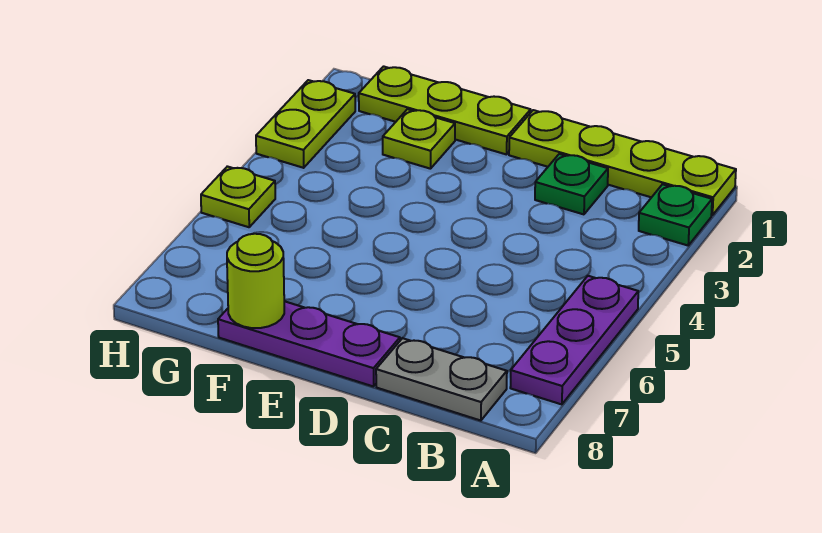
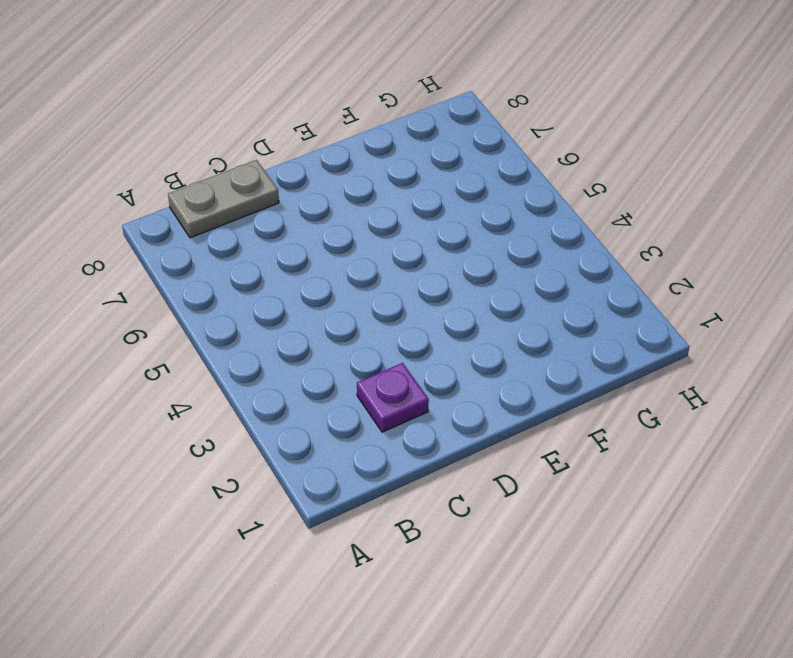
purple plate C2 level 1 -> green plate C2 level 1
none -> lime plate A1:D1 level 1
none -> green plate A2 level 1

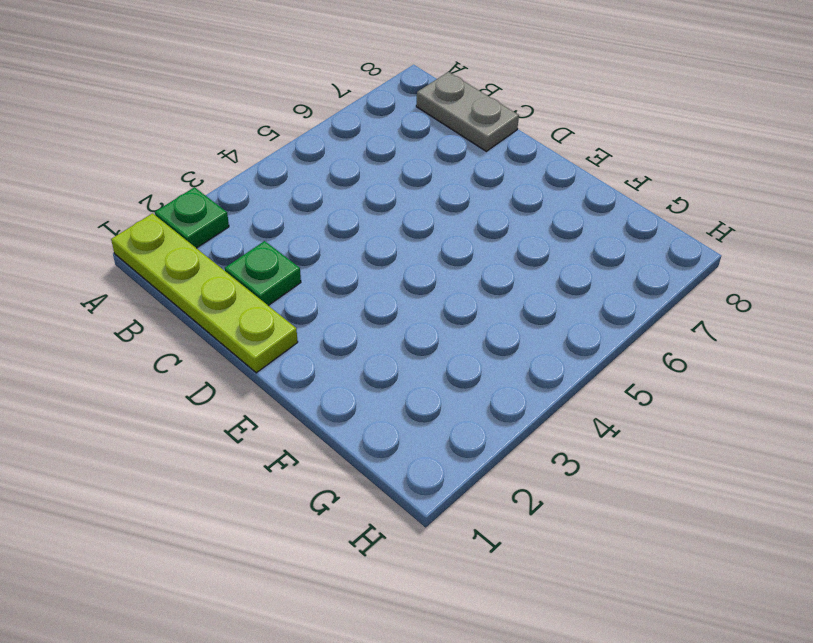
none -> purple plate A5:A7 level 1
none -> purple plate D8:F8 level 1

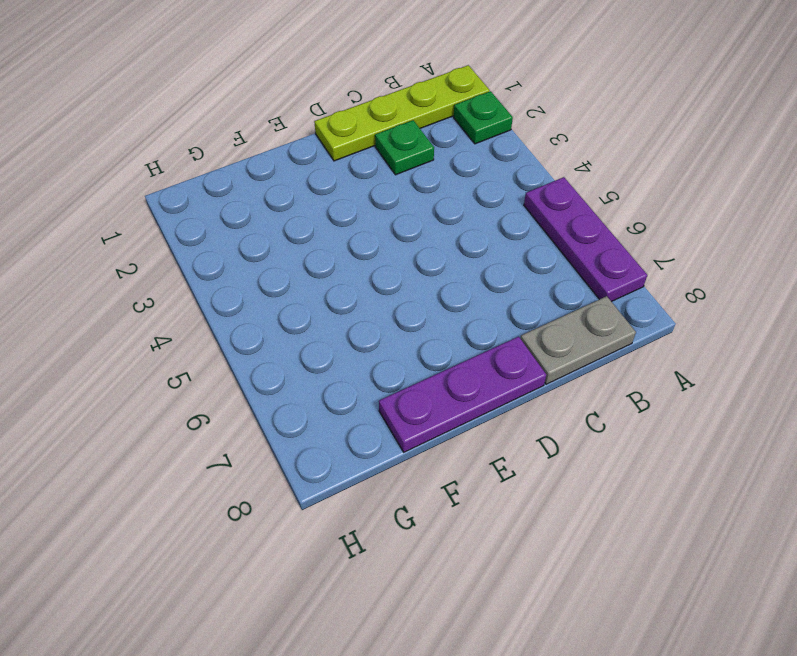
none -> lime plate E1:G1 level 1
none -> lime plate F2 level 1

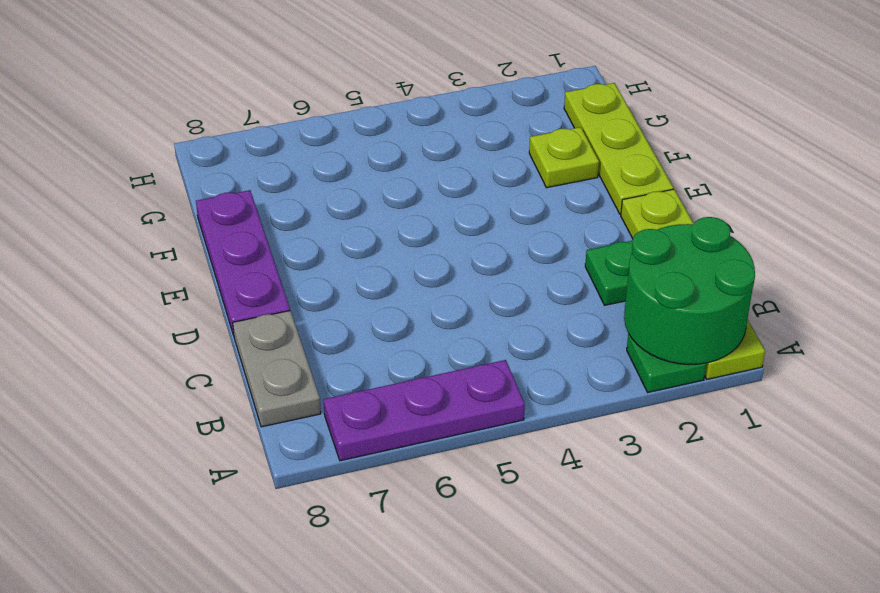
green round brick A1:B2 level 2 -> none
none -> lime plate H2:H3 level 1
none -> lime plate H5 level 1

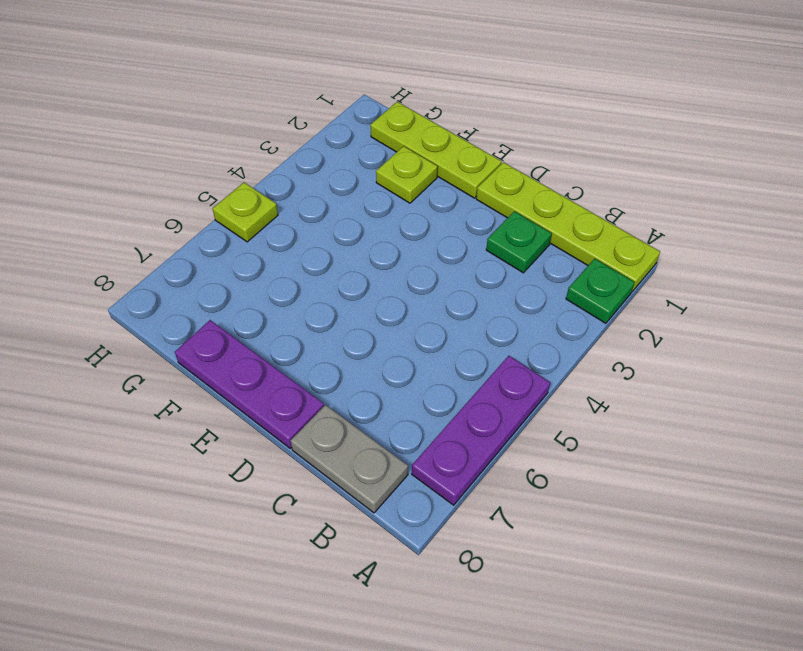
none -> lime plate H2:H3 level 1
none -> lime round brick F8 level 2

